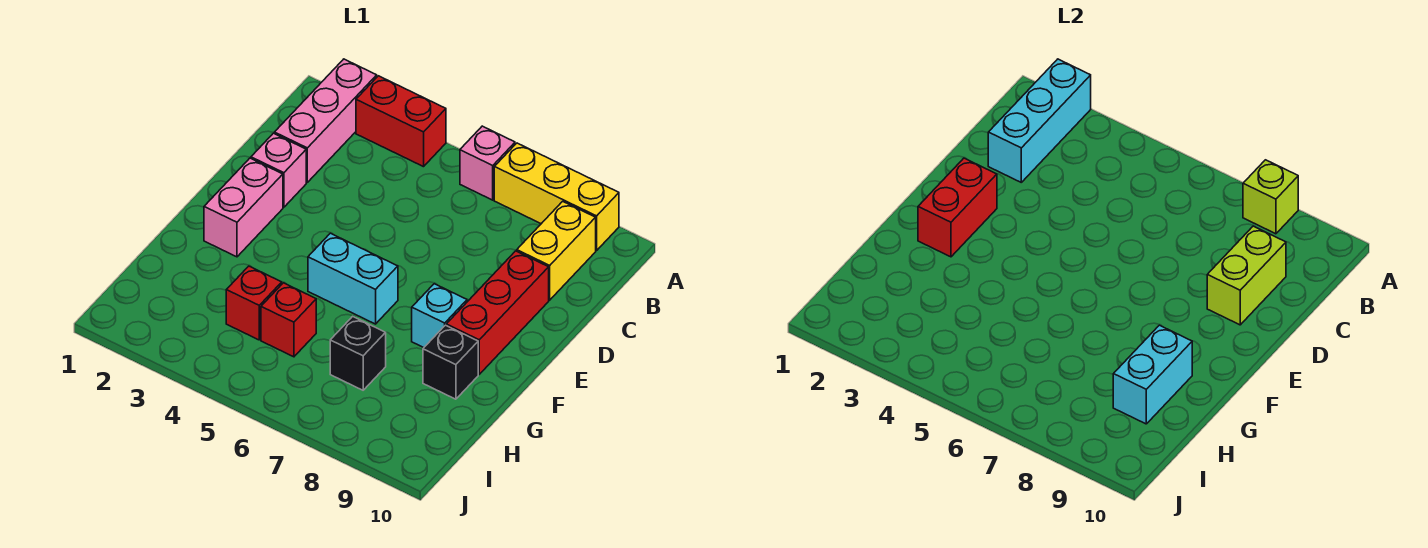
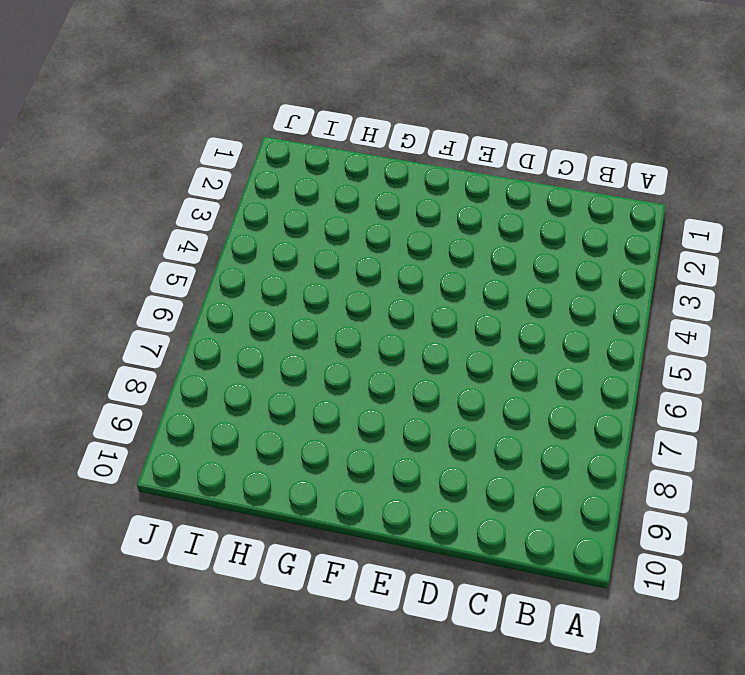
none -> pink brick A2:C2 level 1
none -> red brick A3:A4 level 1
none -> pink brick A6 level 1

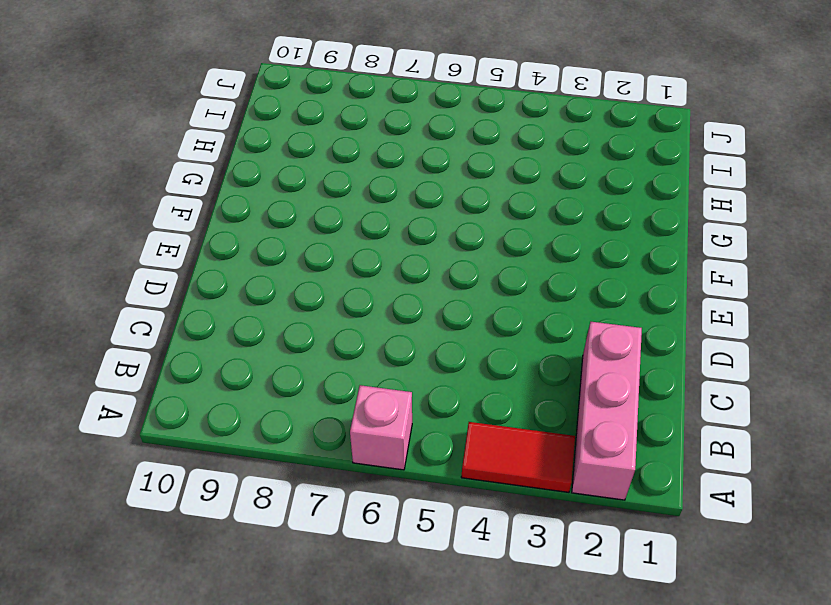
red tile A3:A4 level 1 -> red brick A3:A4 level 1
none -> yellow brick A7:A9 level 1
none -> yellow brick B9:C9 level 1
none -> pink brick D2 level 1

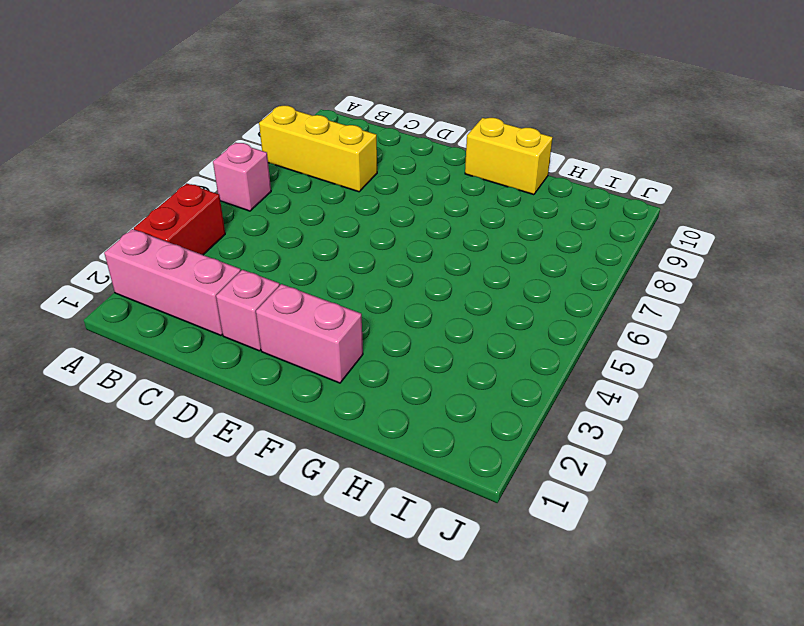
yellow brick A8:C8 level 1 -> yellow brick A7:A9 level 1
yellow brick F10:G10 level 1 -> yellow brick B9:C9 level 1
none -> red brick D9:F9 level 1
none -> cyan brick F5:F6 level 1
none -> cyan brick F8 level 1

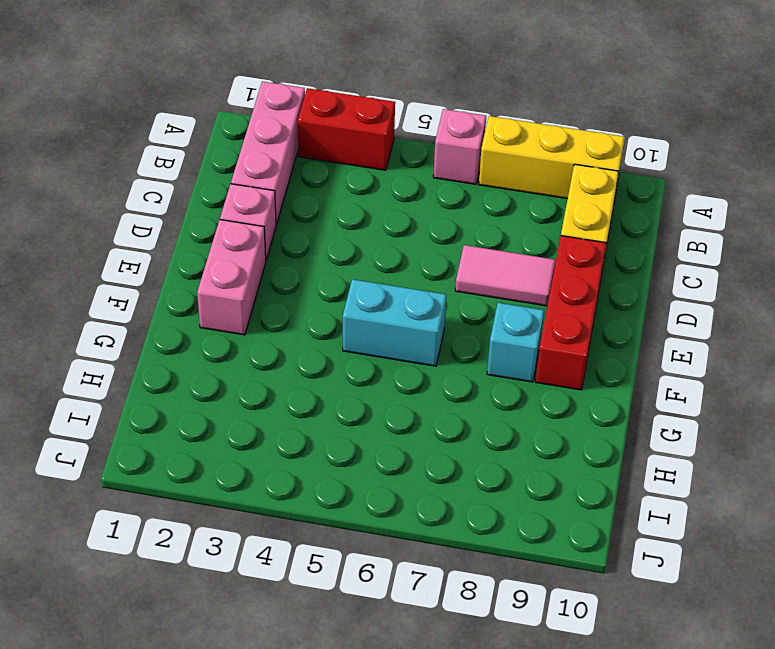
pink tile D7:D8 level 1 -> none
none -> black brick G9 level 1
none -> red brick H4 level 1
none -> red brick H5 level 1

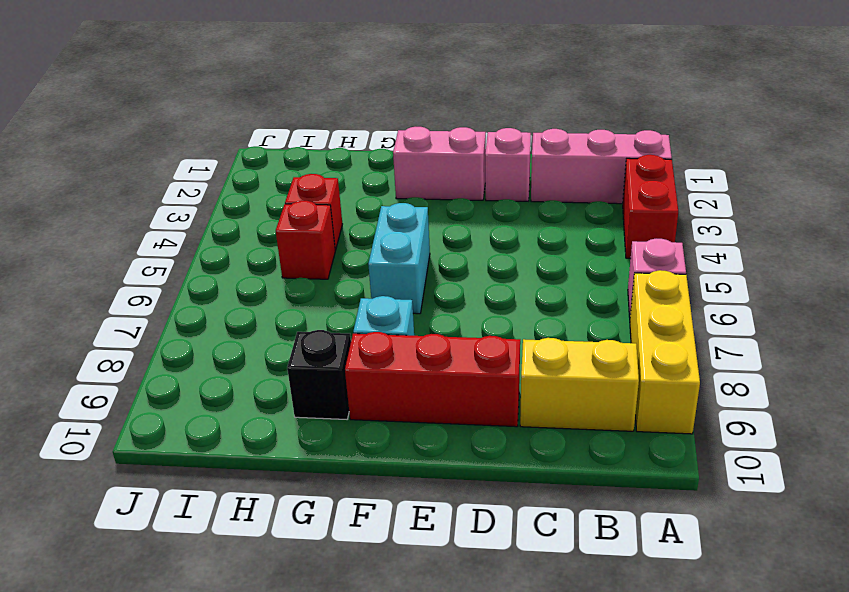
none -> black brick H7 level 1
none -> cyan brick A2:C2 level 2
none -> lime brick A8 level 2

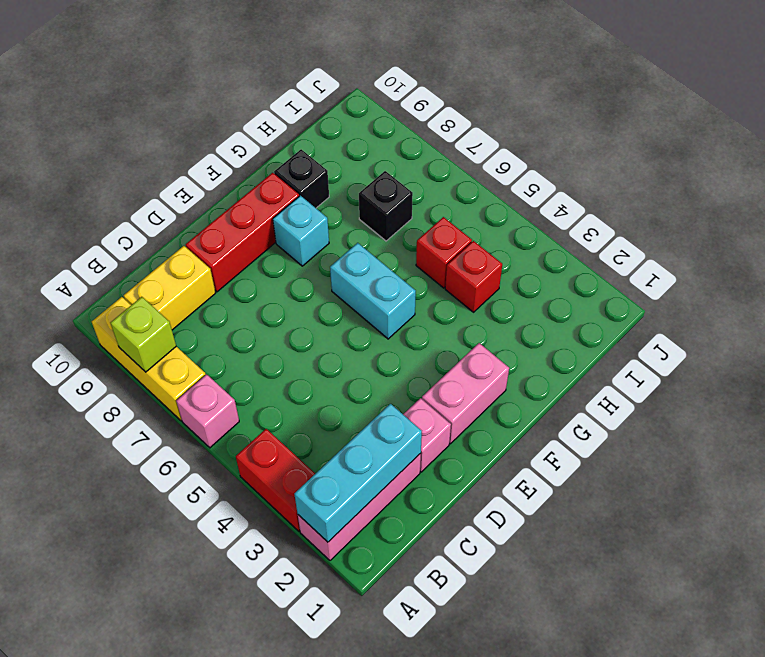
none -> lime brick C9:D9 level 2
none -> red brick E2:F2 level 2
none -> cyan brick G9:H9 level 2

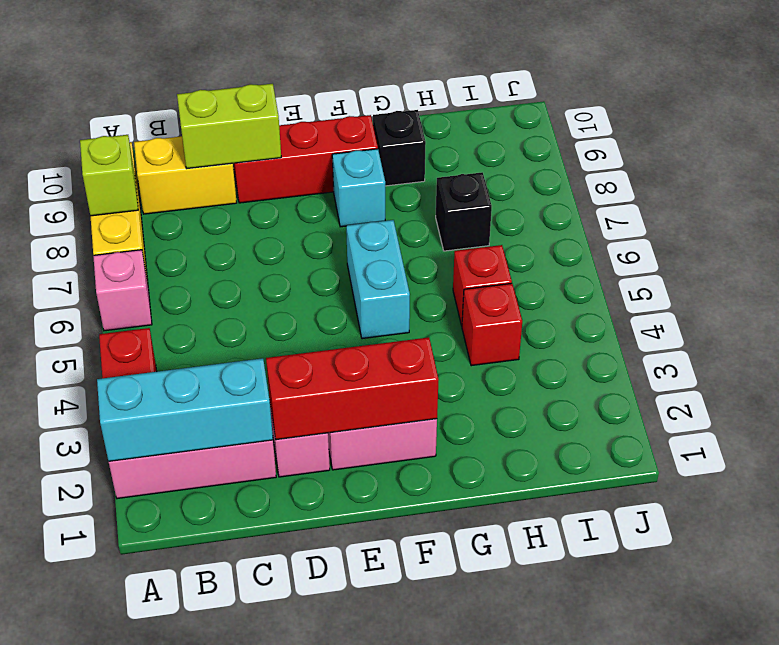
red brick D2:F2 level 2 -> red brick E2:F2 level 2
none -> cyan brick G9:H9 level 2

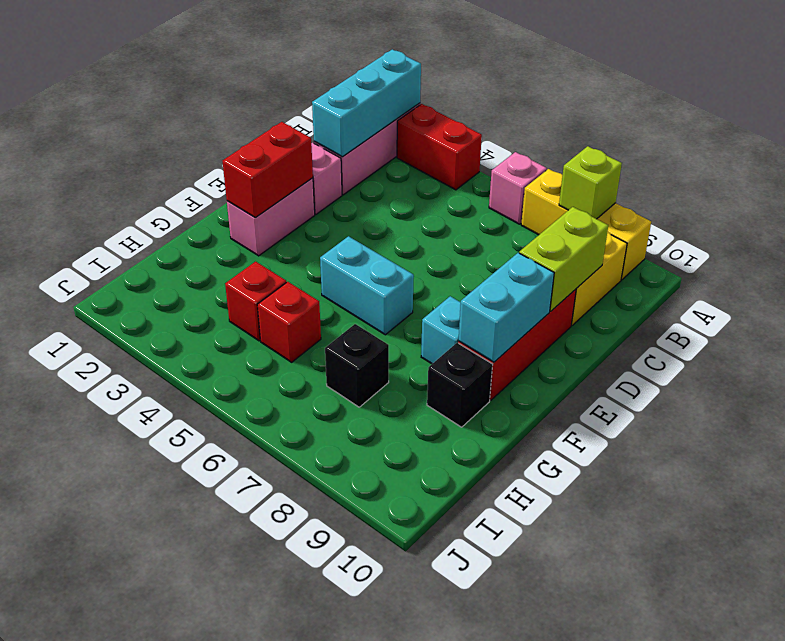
cyan brick E9:F9 level 2 -> cyan brick G9:H9 level 2

